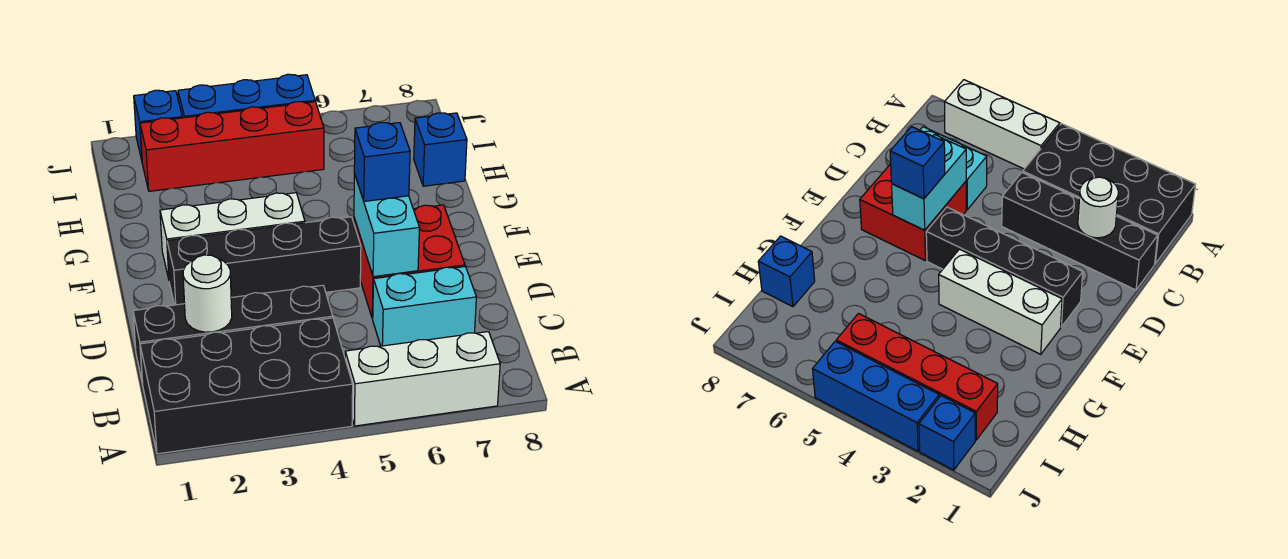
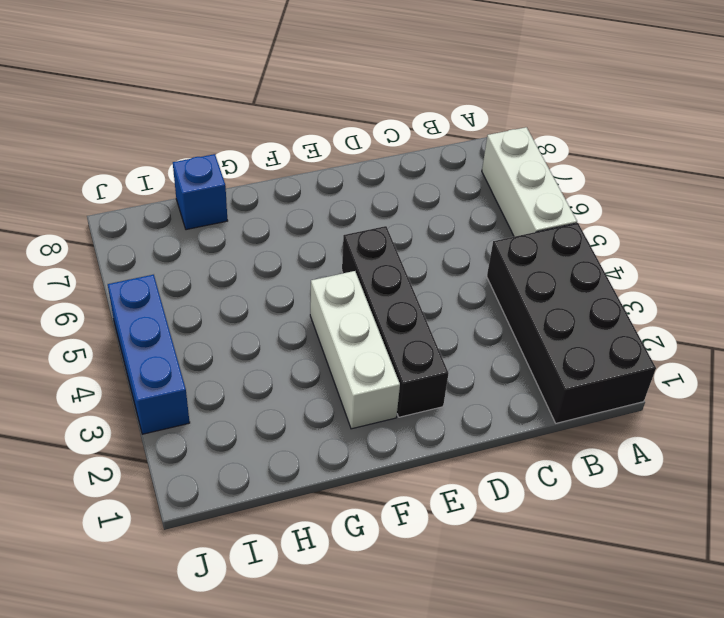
none -> black brick C1:C4 level 1
none -> cyan brick C6:C7 level 1
none -> red brick D6:E7 level 1

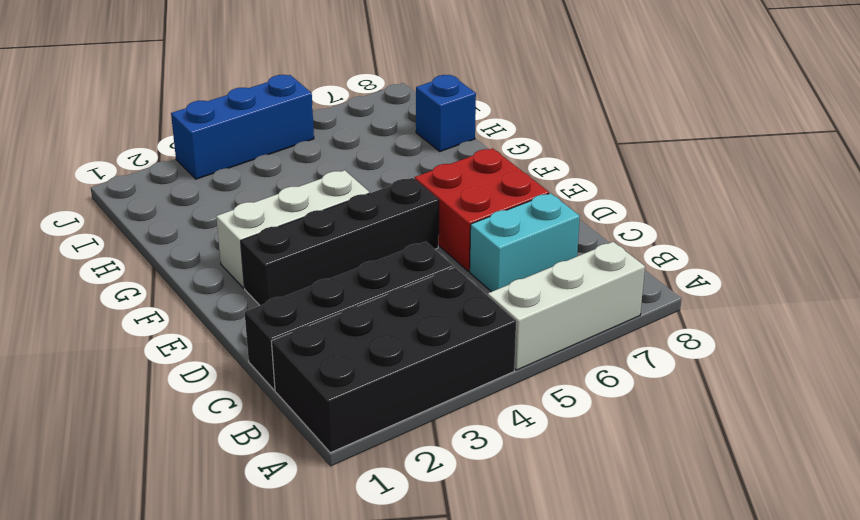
none -> red brick I2:I5 level 1
none -> blue brick J2 level 1
none -> white round brick C2 level 2

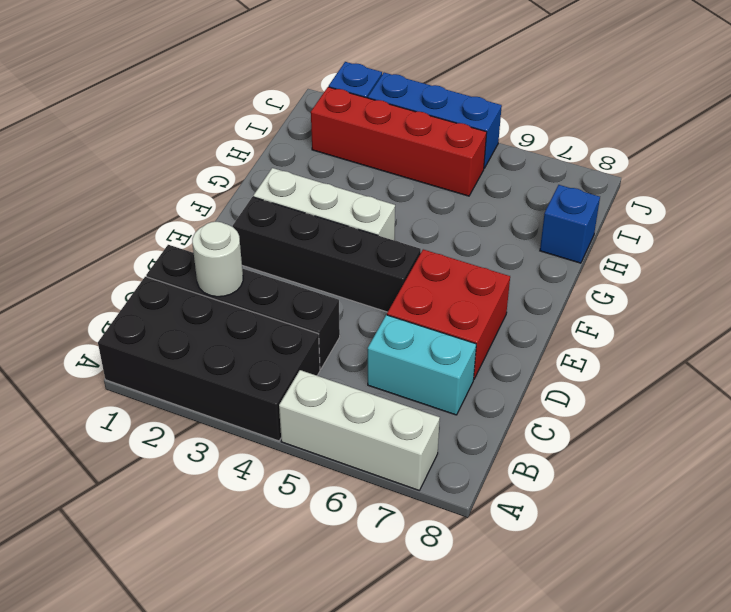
none -> cyan brick D6:E6 level 2
none -> blue brick E6 level 3

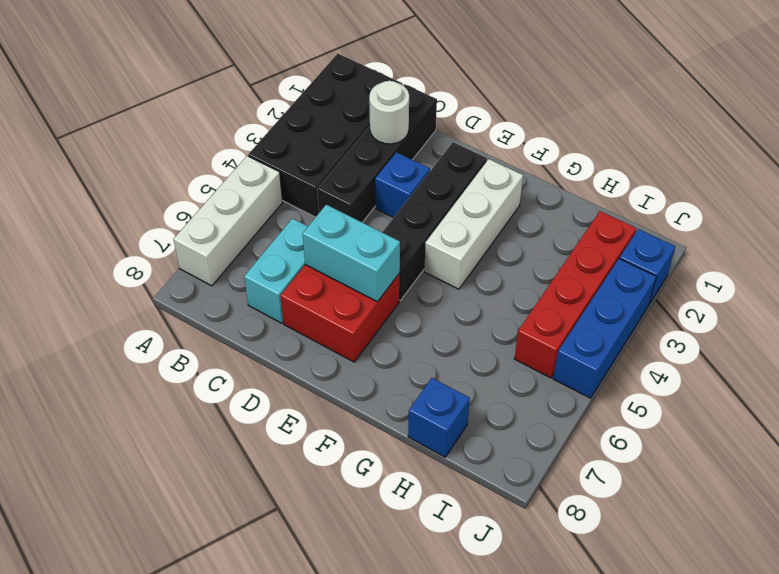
blue brick D3 level 1 -> blue brick E6 level 3

